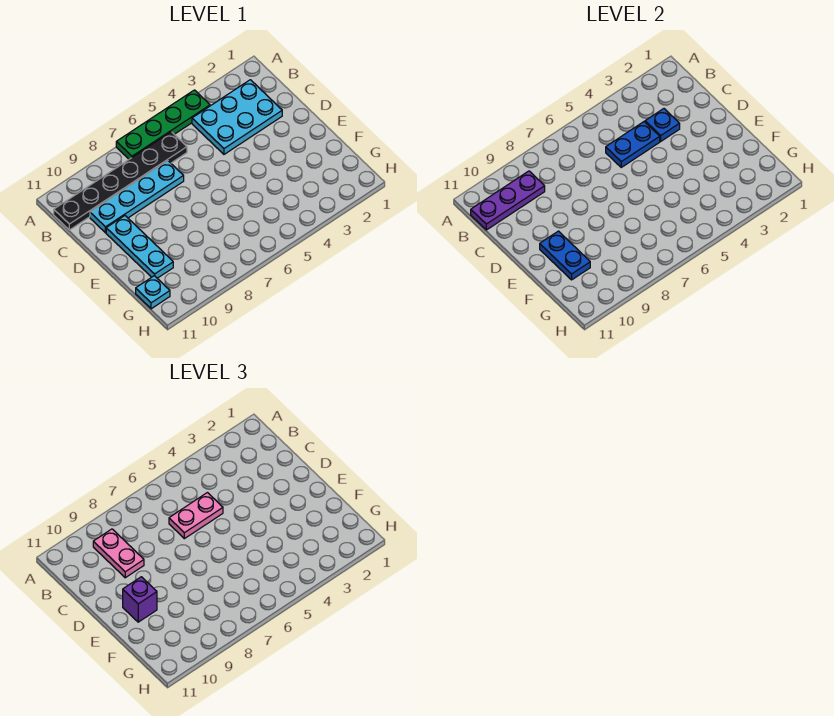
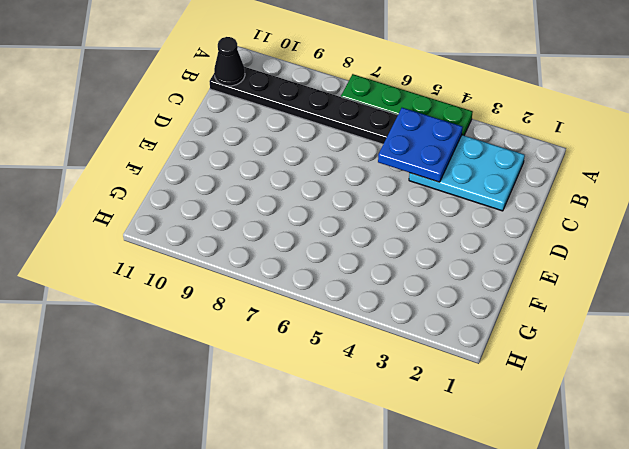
blue plate B4:C5 level 2 -> blue plate C4:C5 level 2
black cone B11 level 2 -> purple plate B9:B11 level 2
none -> cyan plate C7:C10 level 1
none -> cyan plate D10:F10 level 1
none -> cyan plate G11 level 1

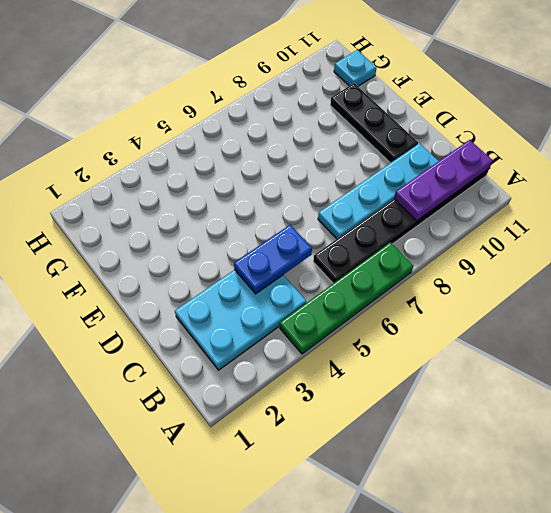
black plate D10:F10 level 1 -> cyan plate D10:F10 level 1
none -> blue plate C3 level 2
none -> blue plate E10:F10 level 2
none -> pink plate B9:C9 level 3

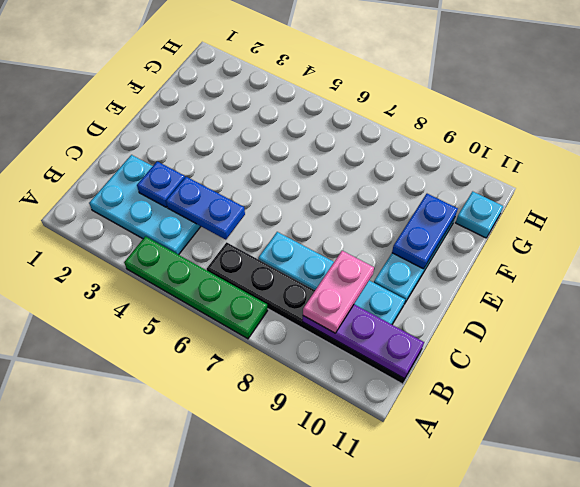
none -> pink plate C5:C6 level 3
none -> purple brick E10 level 3

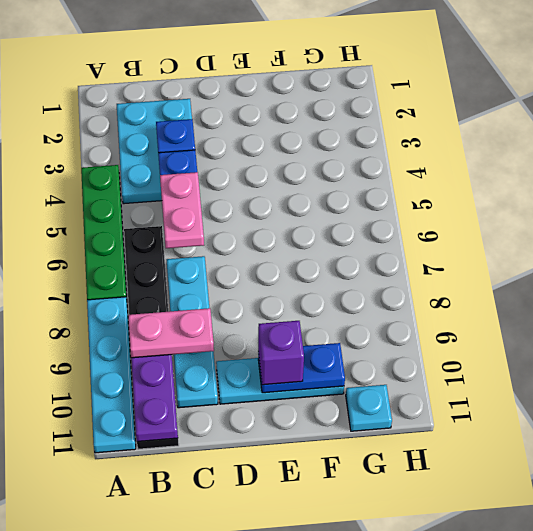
cyan plate A8:A11 level 1 -> none

